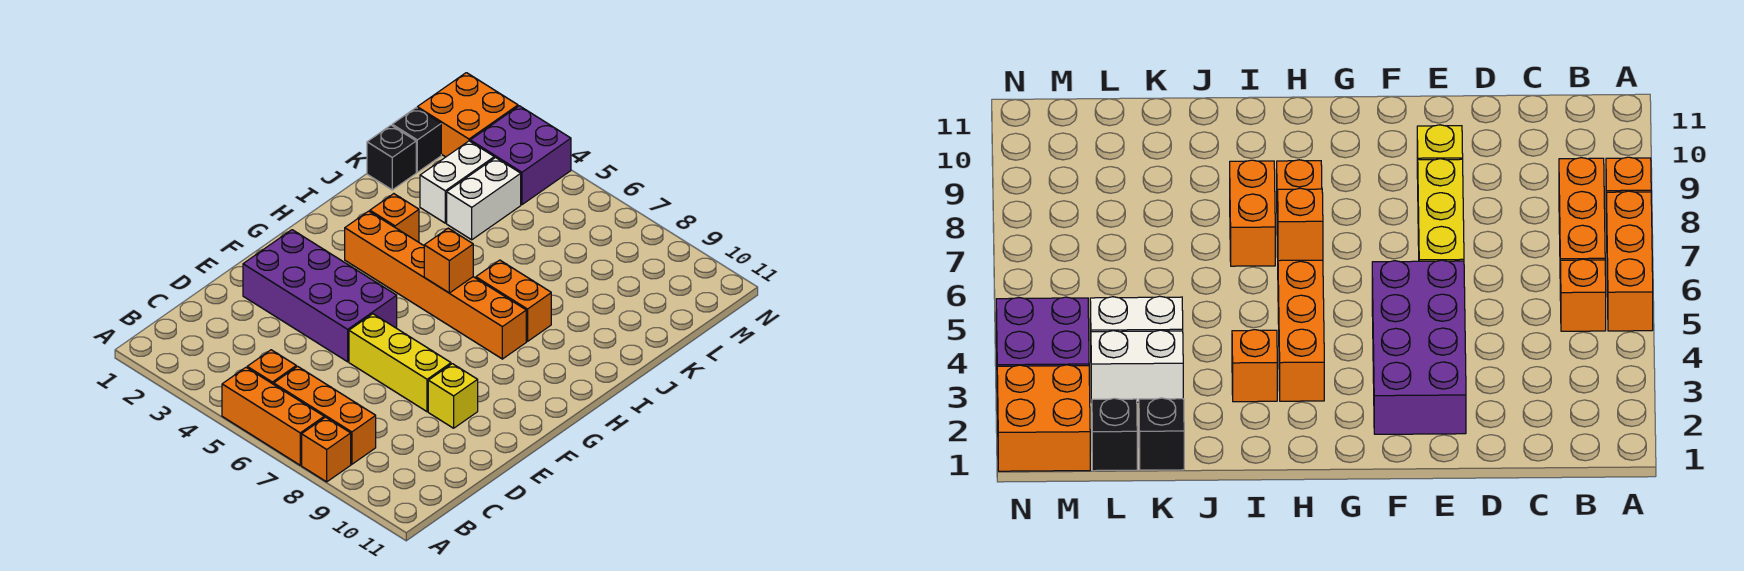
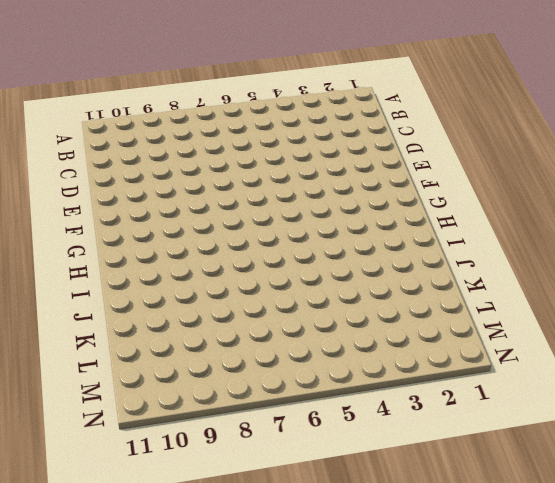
none -> orange brick A5:A7 level 1
none -> orange brick A8 level 1
none -> orange brick B5 level 1

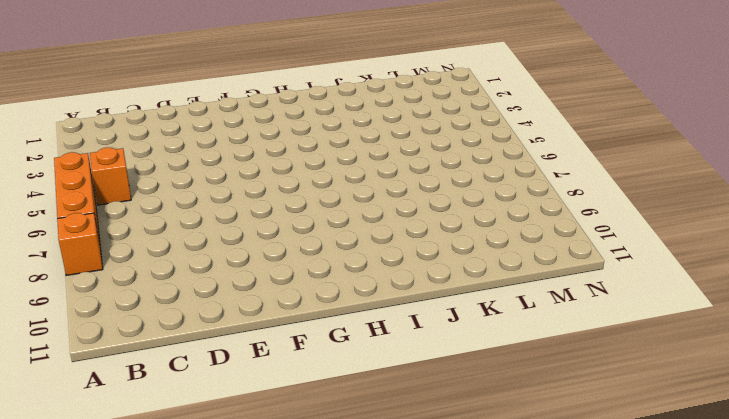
none -> orange brick B6:B8 level 1
none -> purple brick E2:F5 level 1
none -> yellow brick E6:E8 level 1

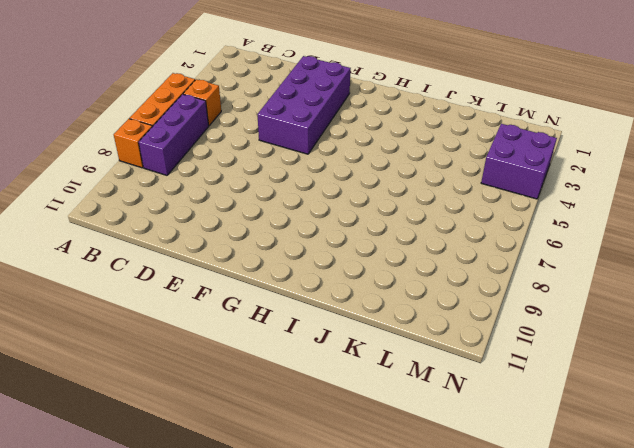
purple brick B6:B8 level 1 -> orange brick B6:B8 level 1
none -> yellow brick E6:E8 level 1
none -> yellow brick E9 level 1
none -> orange brick H3:H8 level 1

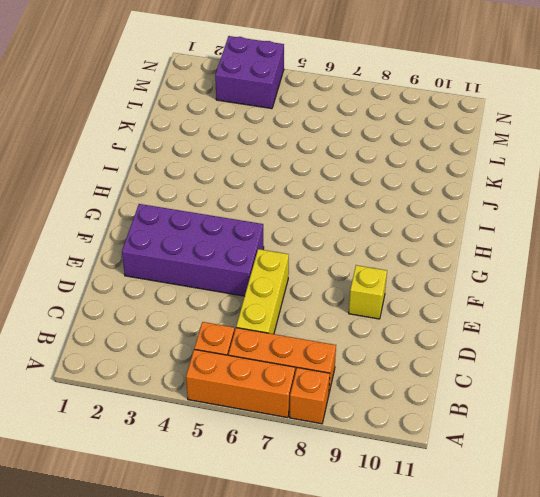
yellow brick C6:E6 level 1 -> yellow brick E6:E8 level 1
none -> orange brick H3:H8 level 1
none -> orange brick I3 level 1
none -> orange brick I7:I8 level 1

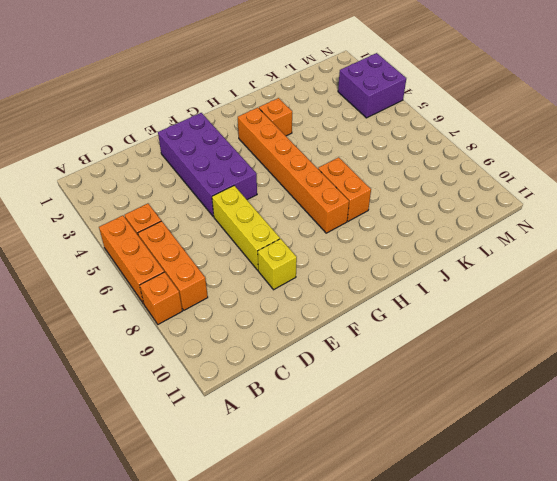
none -> black brick K1 level 1
none -> white brick K3:L3 level 1
none -> white brick K4:L4 level 1

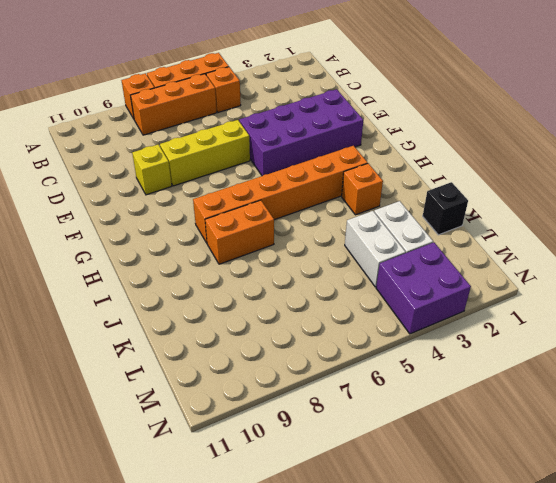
none -> black brick L1 level 1
none -> orange brick M1:N2 level 1
none -> orange brick H6 level 2

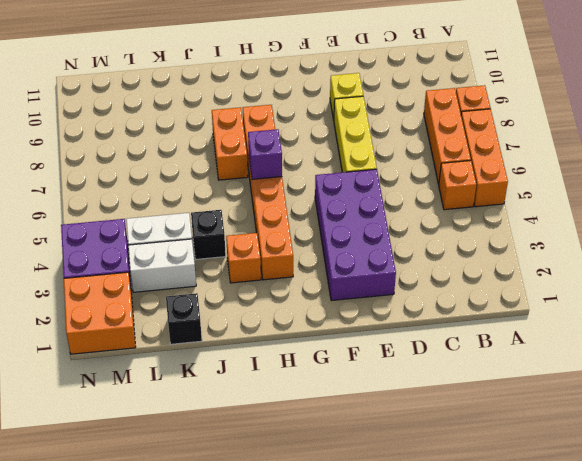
purple brick H6 level 2 -> orange brick H6 level 2
black brick J4 level 1 -> black brick L1 level 1

